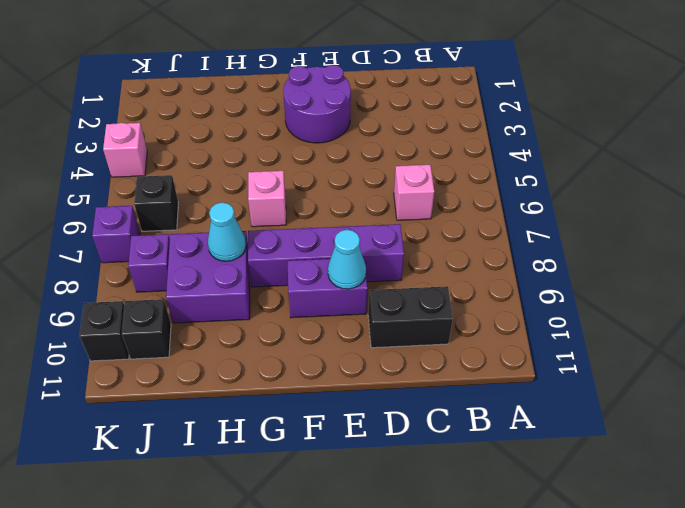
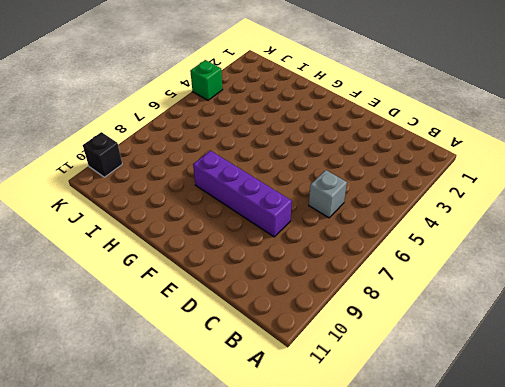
grey brick C6 level 1 -> pink brick C6 level 1
green brick K4 level 1 -> pink brick K4 level 1
none -> black brick C10:D10 level 1
none -> purple round brick E2:F3 level 1
none -> purple brick E9:F9 level 1

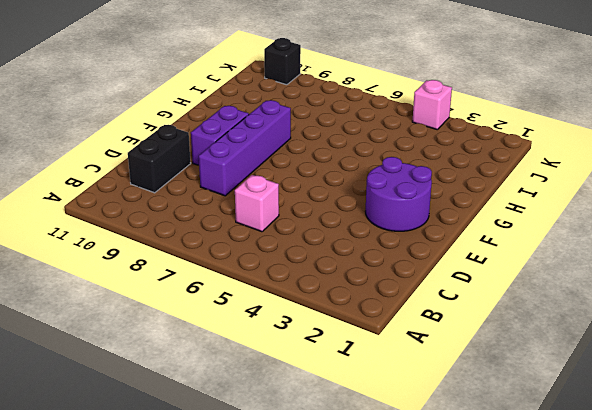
none -> pink brick G6 level 1
none -> purple brick H8:I9 level 1
none -> black brick J6 level 1

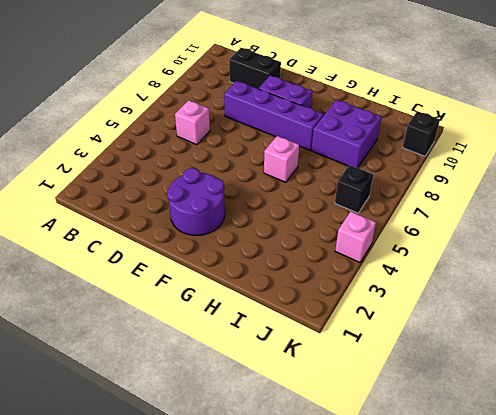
none -> purple brick J8 level 1
none -> black brick J10 level 1
none -> purple brick K7 level 1

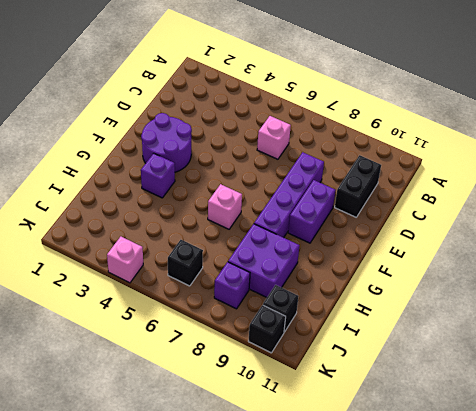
purple brick G3 level 1 -> purple brick K7 level 1
none -> cyan cone E9 level 2
none -> cyan cone H8 level 2

